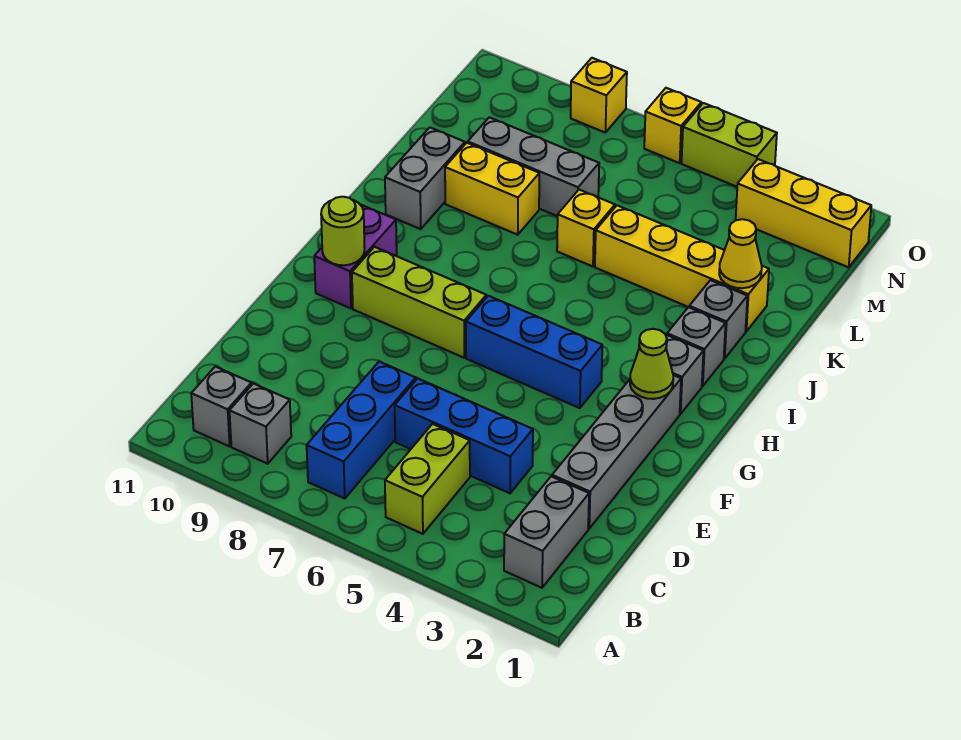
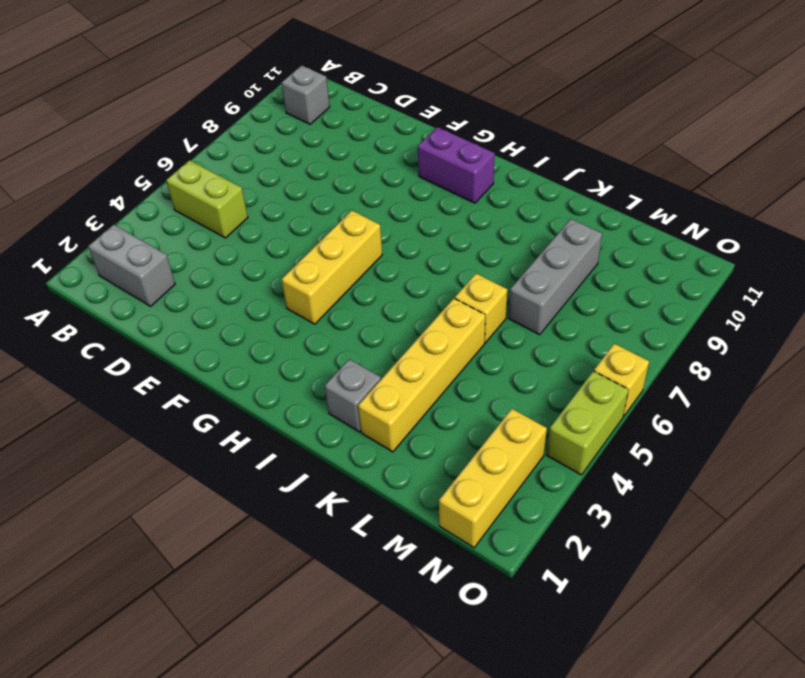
yellow brick G4:G6 level 1 -> blue brick G4:G6 level 1
none -> blue brick B7:D7 level 1
none -> grey brick B9 level 1
none -> grey brick D2:G2 level 1

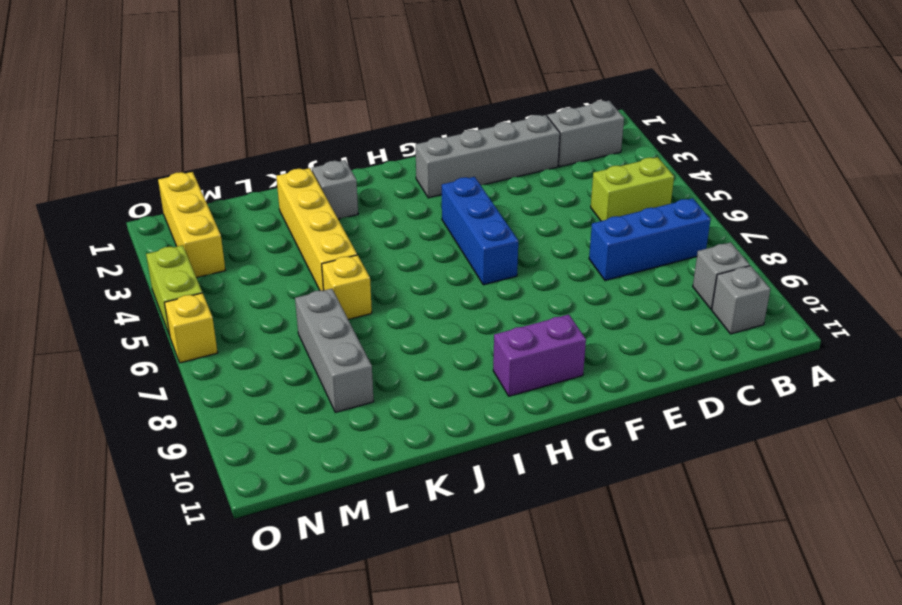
none -> blue brick D4:D6 level 1
none -> lime brick G7:G9 level 1
none -> grey brick H2 level 1

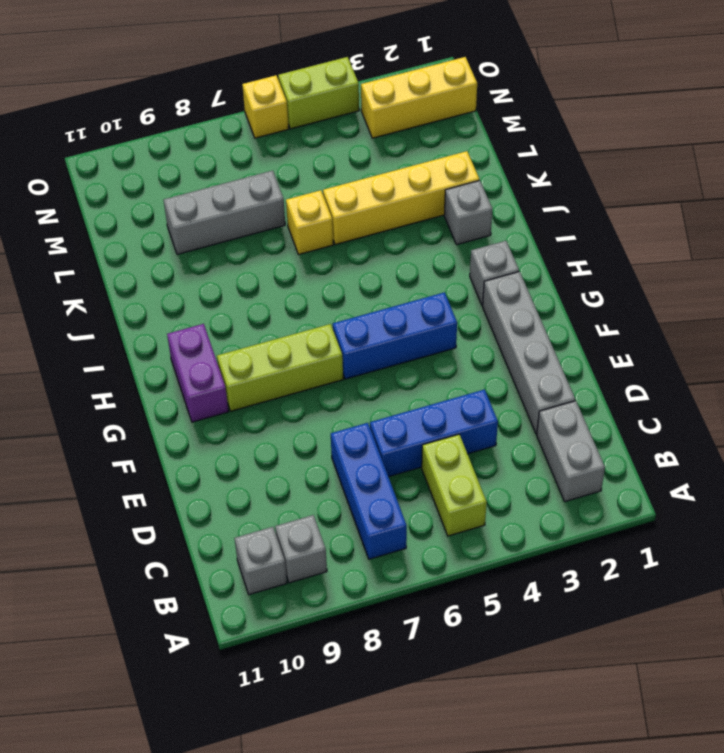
none -> grey brick I2 level 1
none -> grey brick J10:K10 level 1
none -> yellow brick K8:K9 level 1

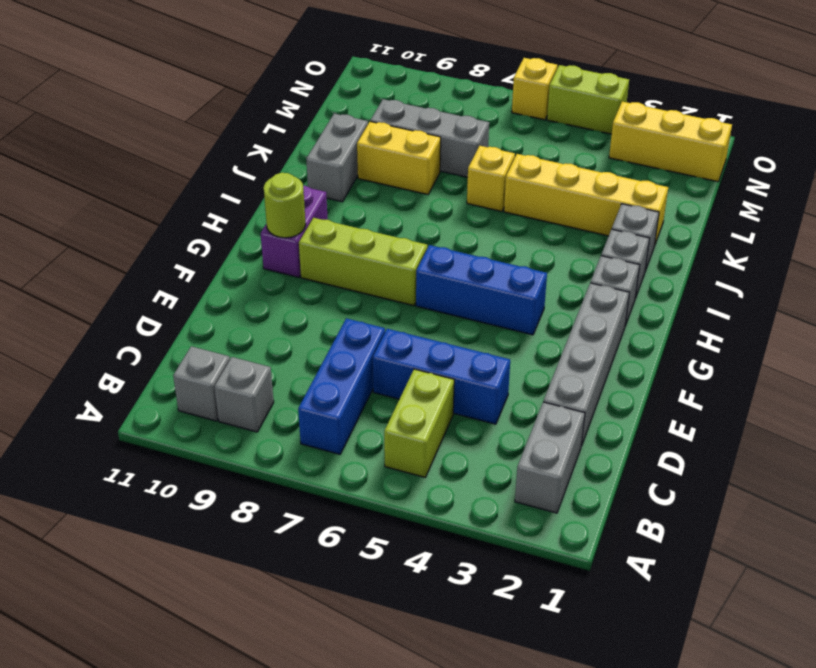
none -> yellow brick O8 level 1
none -> lime cone G2 level 2
none -> yellow cone K2 level 2

